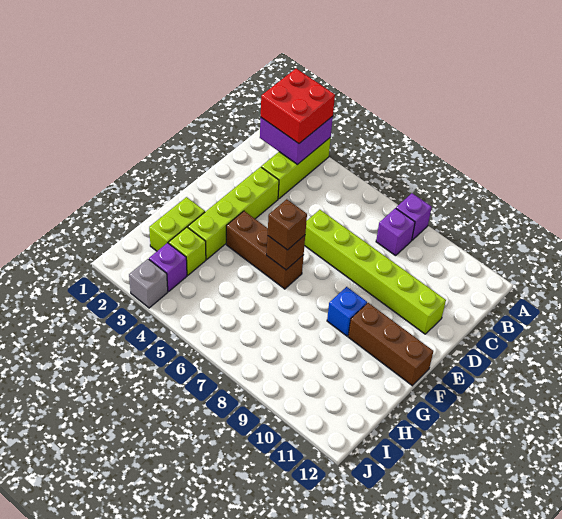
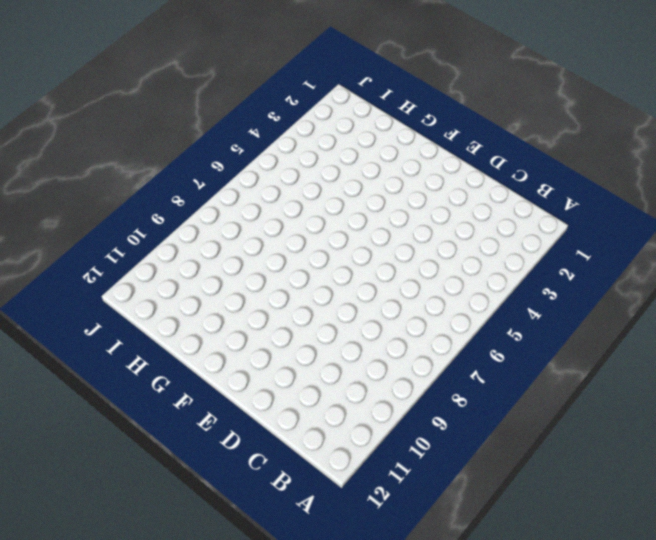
none -> lime brick A3:C3 level 1
none -> purple brick A8 level 1
none -> purple brick B8 level 1

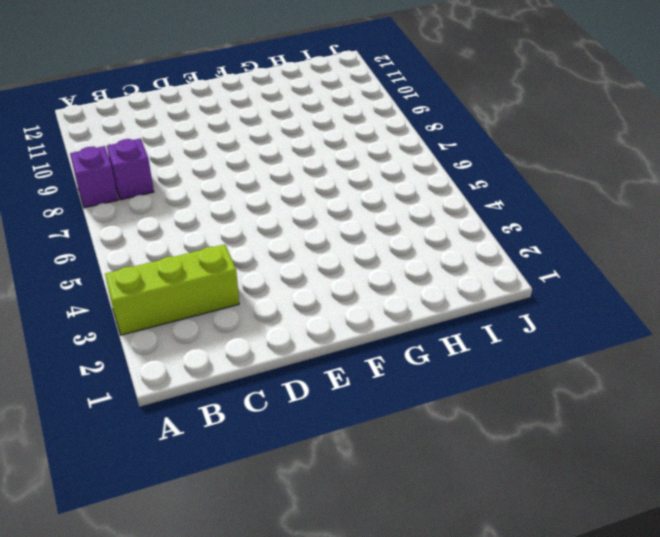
none -> lime brick D3:G3 level 1
none -> lime brick D6:D11 level 1
none -> brown brick F4:F6 level 1

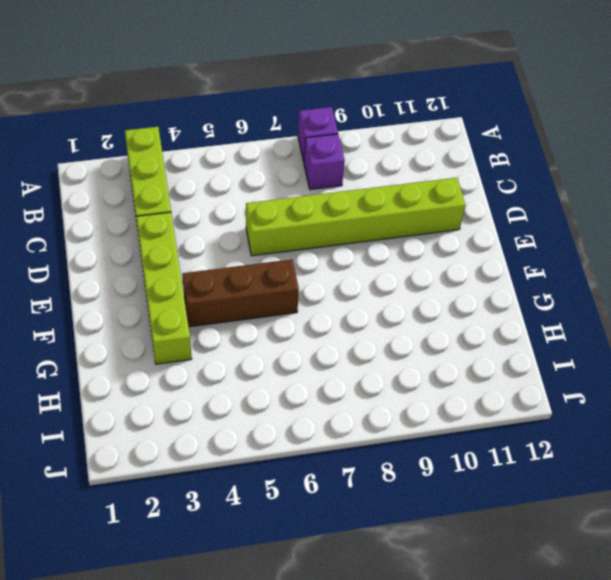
none -> blue brick F9 level 1
none -> brown brick F10:F12 level 1
none -> lime brick G2:H2 level 1

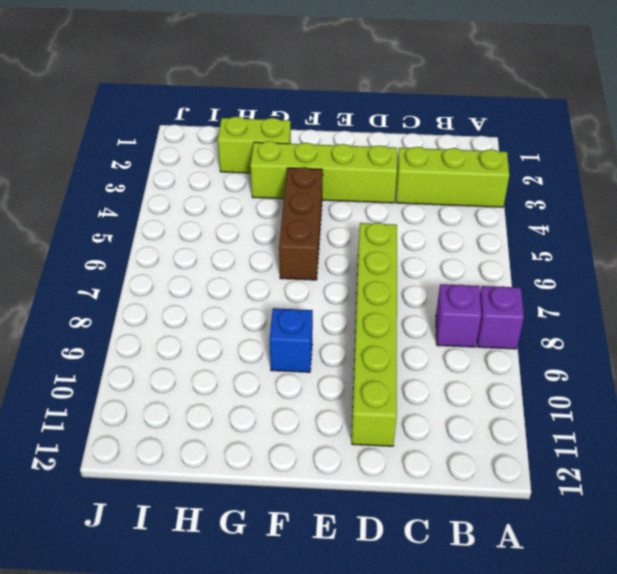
none -> brown brick F10:F12 level 1
none -> lime brick H3 level 1
none -> purple brick I3 level 1

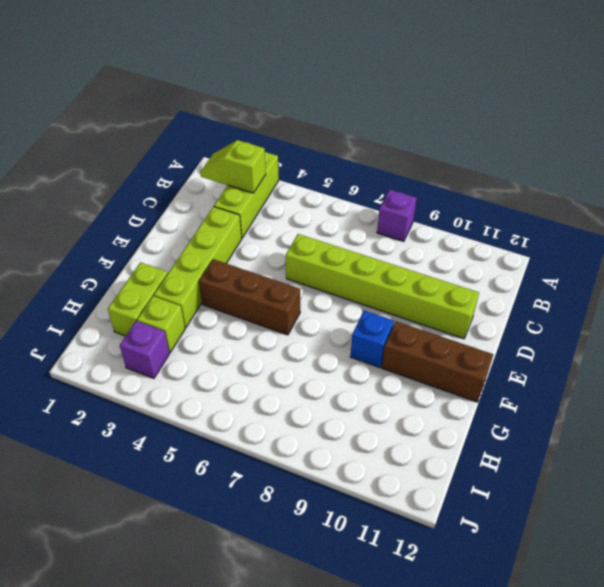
lime slope B2:B3 level 2 top 3 -> purple brick A2:B3 level 2
none -> purple brick B8 level 1
none -> grey brick J3 level 1
none -> brown brick F6 level 2

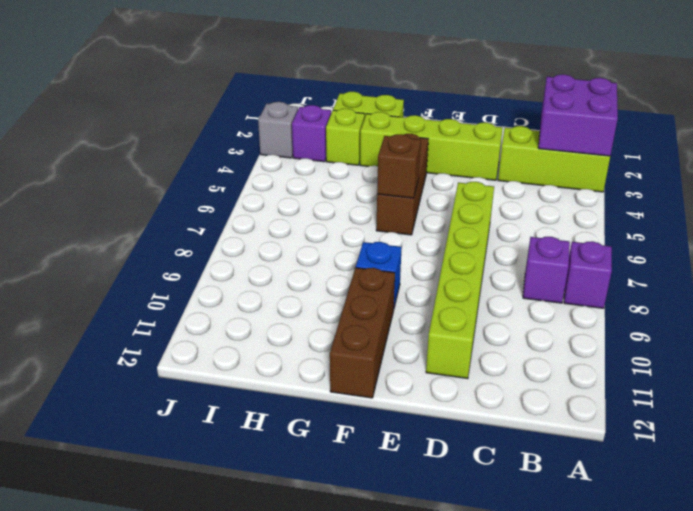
none -> red brick A2:B3 level 3
none -> brown brick F6 level 3

